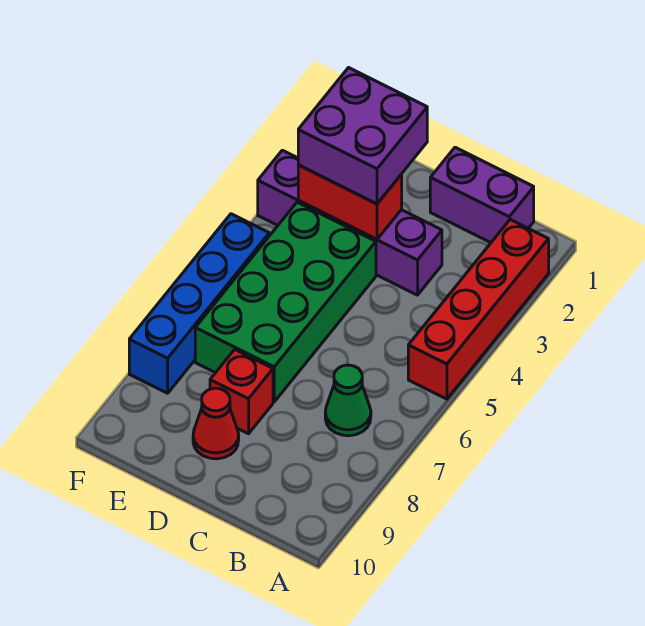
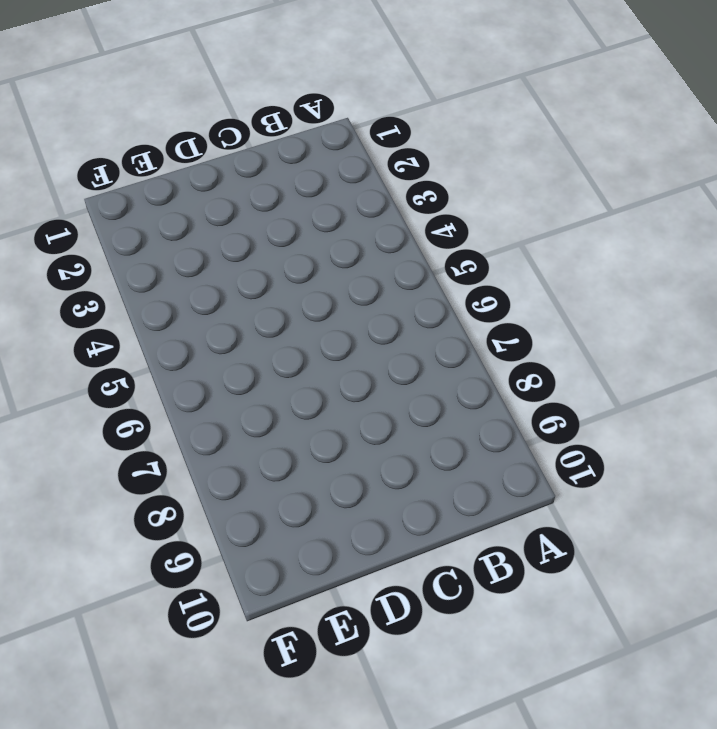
none -> red brick A2:A5 level 1
none -> purple brick B1:C1 level 1

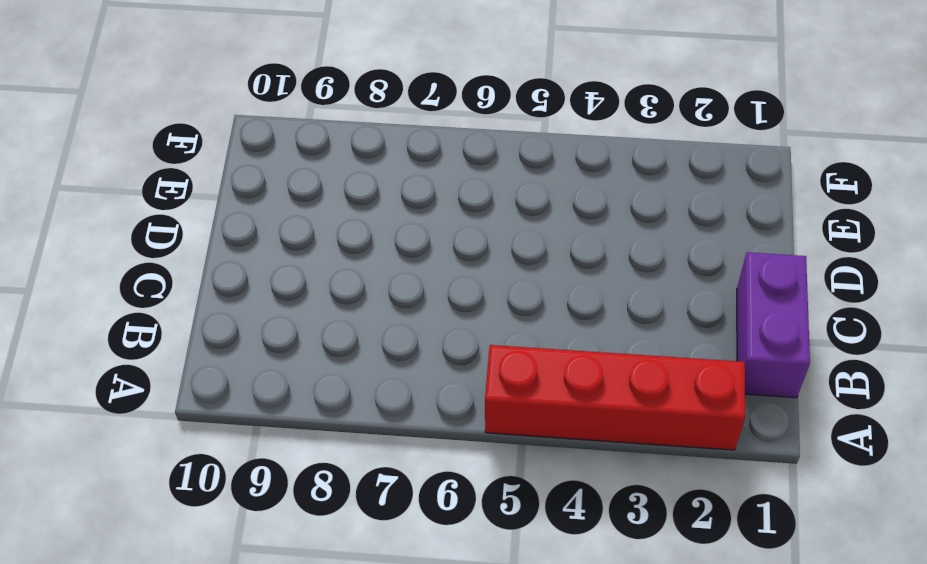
none -> green cone B7 level 1
none -> purple brick C3:F3 level 1

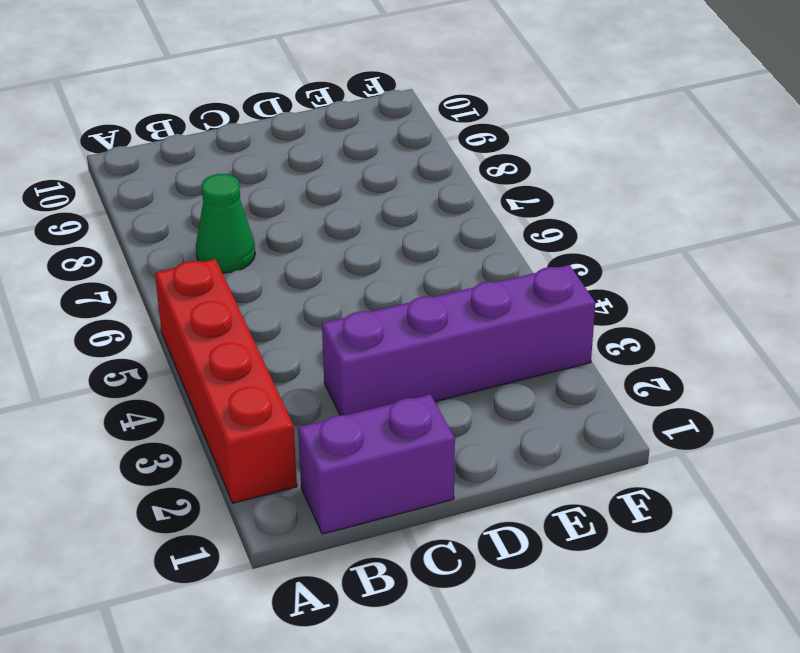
none -> green brick D4:E7 level 1
none -> red brick D8 level 1

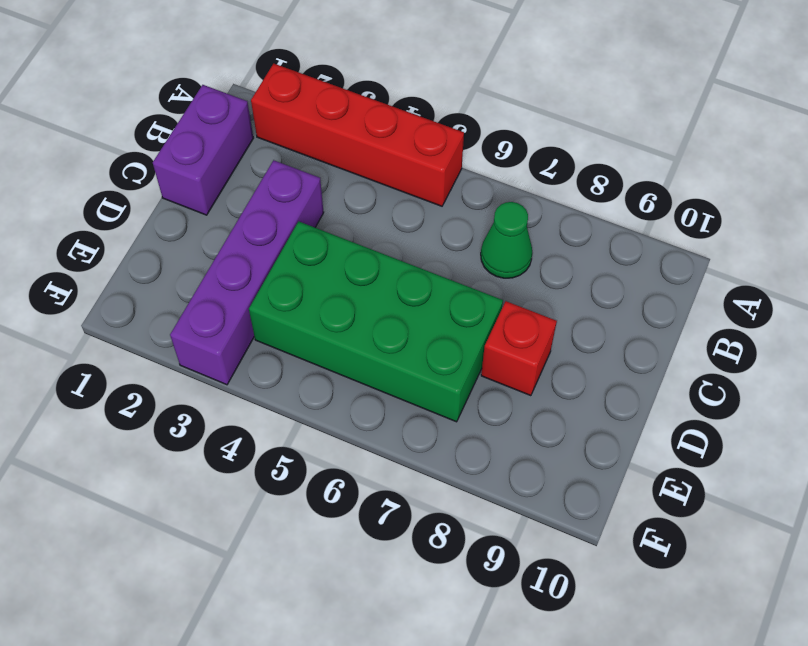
none -> red cone D9 level 1
none -> blue brick F5:F8 level 1

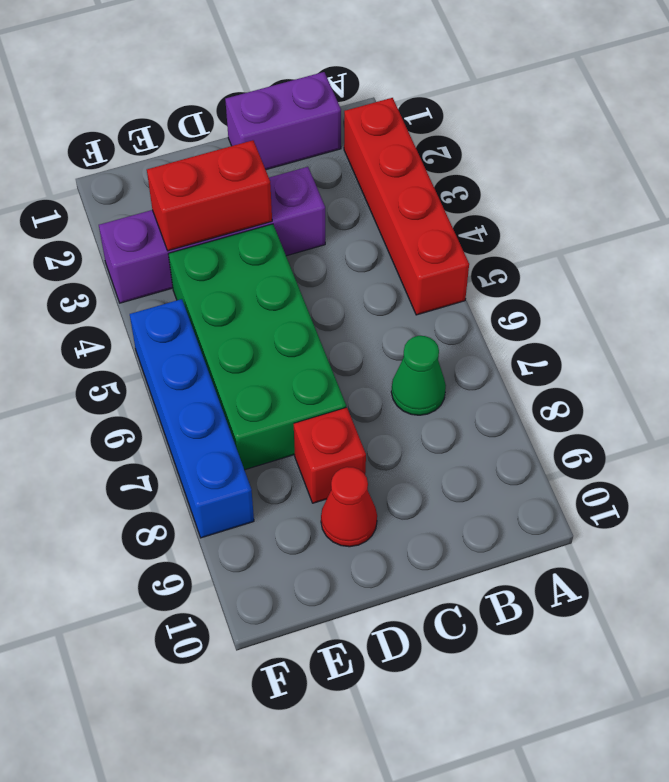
none -> purple brick D2:E3 level 3

